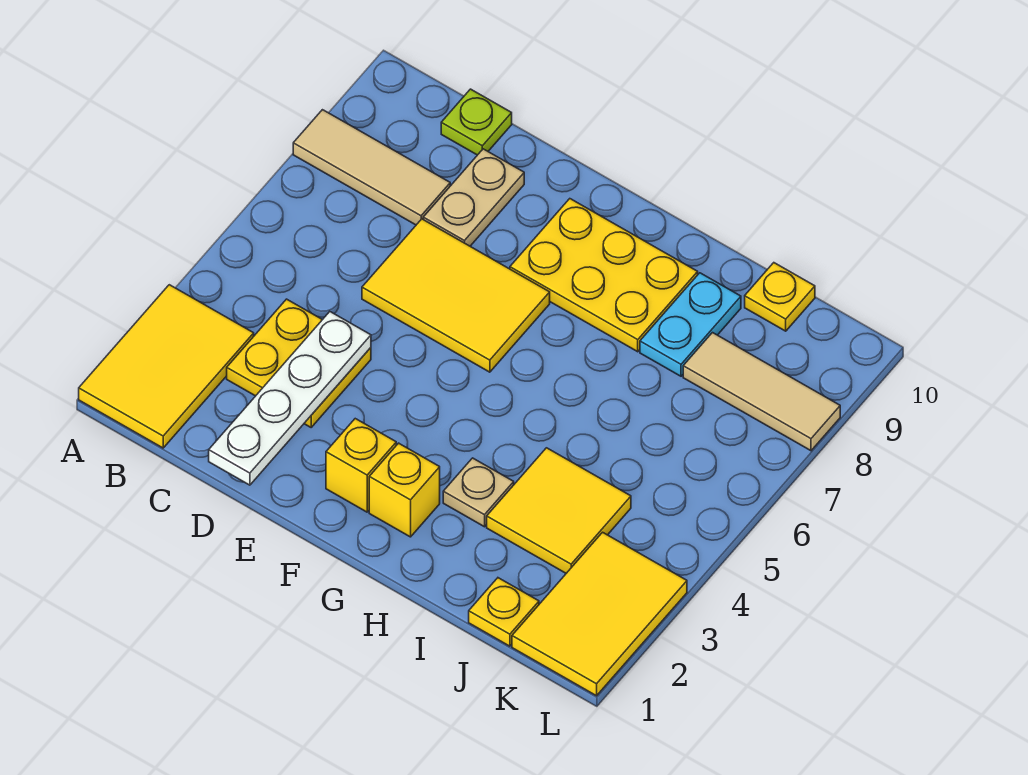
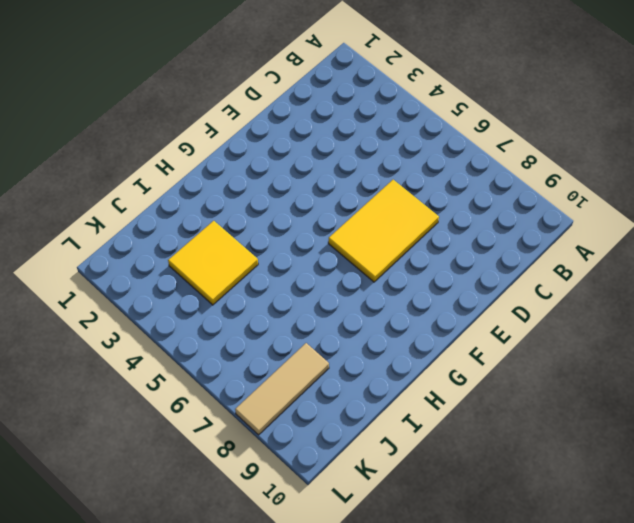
none -> yellow tile A1:B3 level 1
none -> tan tile A8:C8 level 1
none -> yellow plate C3:D4 level 1

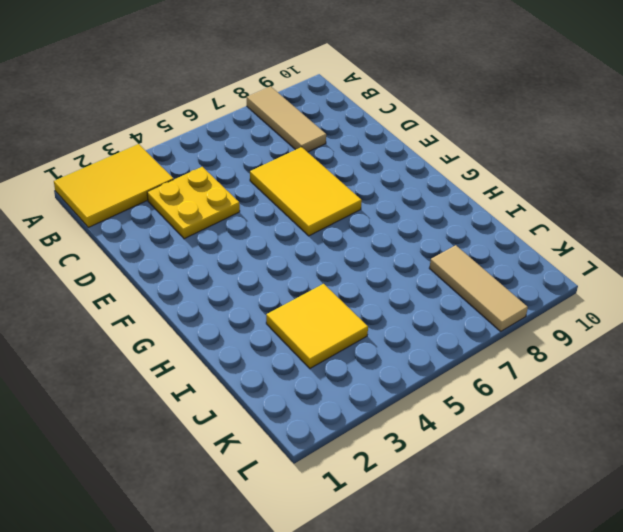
none -> lime plate C10 level 1
none -> tan plate D8:D9 level 1
none -> yellow brick F2 level 1

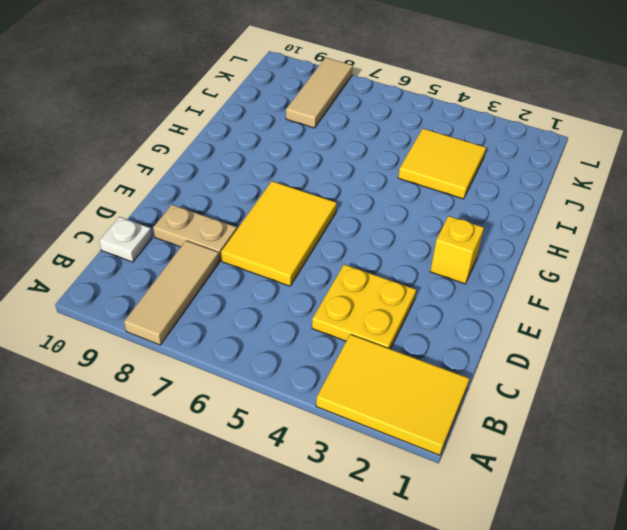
white plate C10 level 1 -> lime plate C10 level 1
none -> yellow plate F8:H9 level 1
none -> yellow brick G2 level 1
none -> tan plate H3 level 1

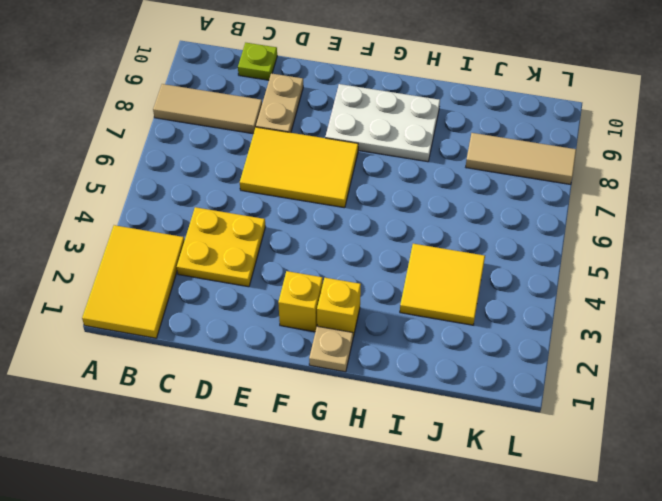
white plate F8:H9 level 1 -> yellow plate F8:H9 level 1
tan plate G1 level 1 -> tan plate H3 level 1
none -> cyan plate I8:I9 level 1
none -> yellow plate J1 level 1
none -> yellow plate J10 level 1

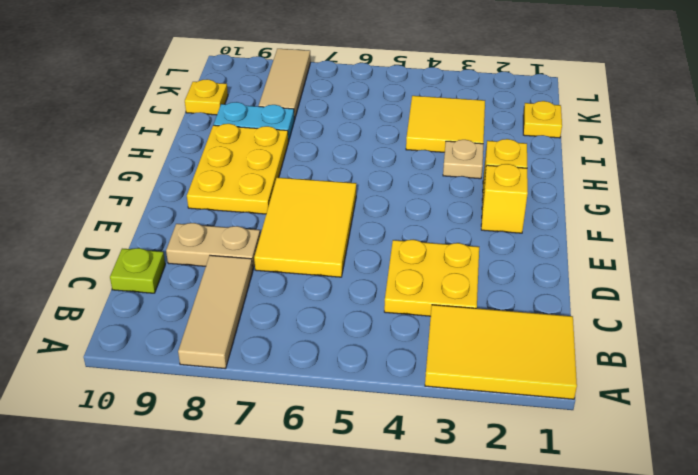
none -> yellow tile K1:L3 level 1
none -> white plate D1:D4 level 2

